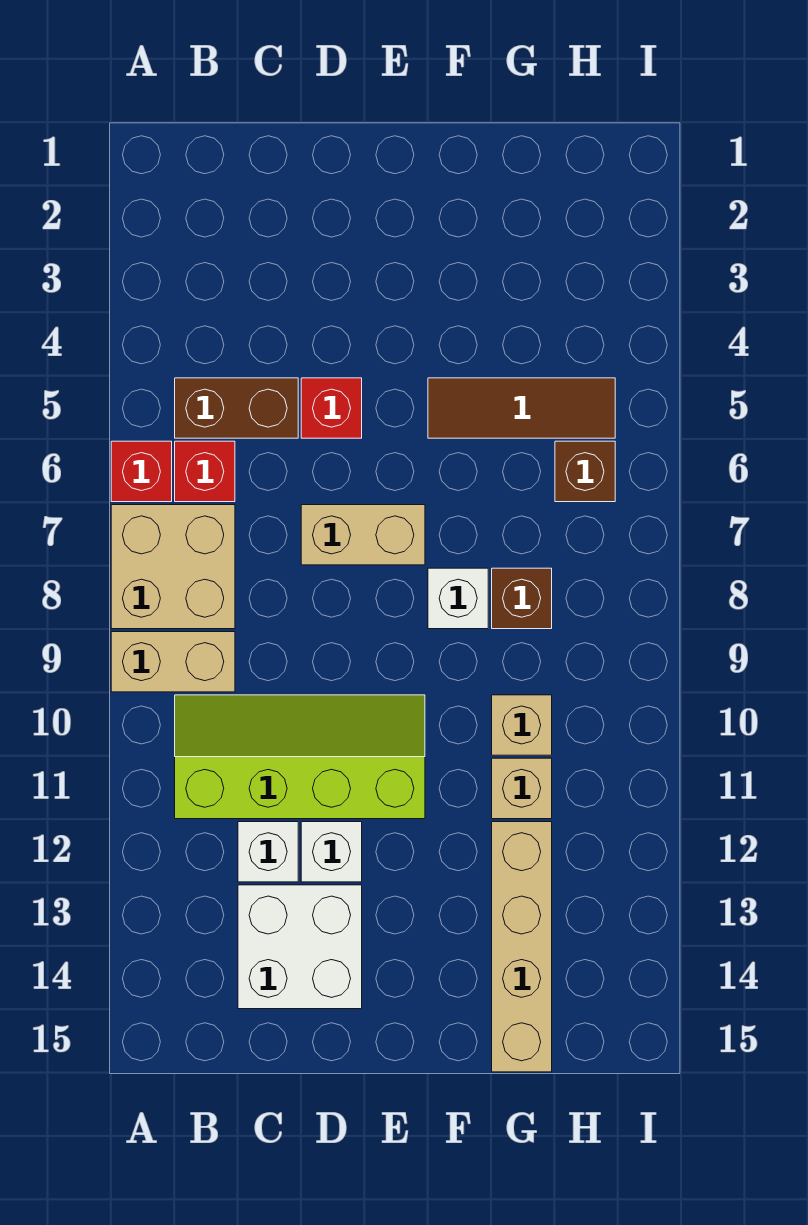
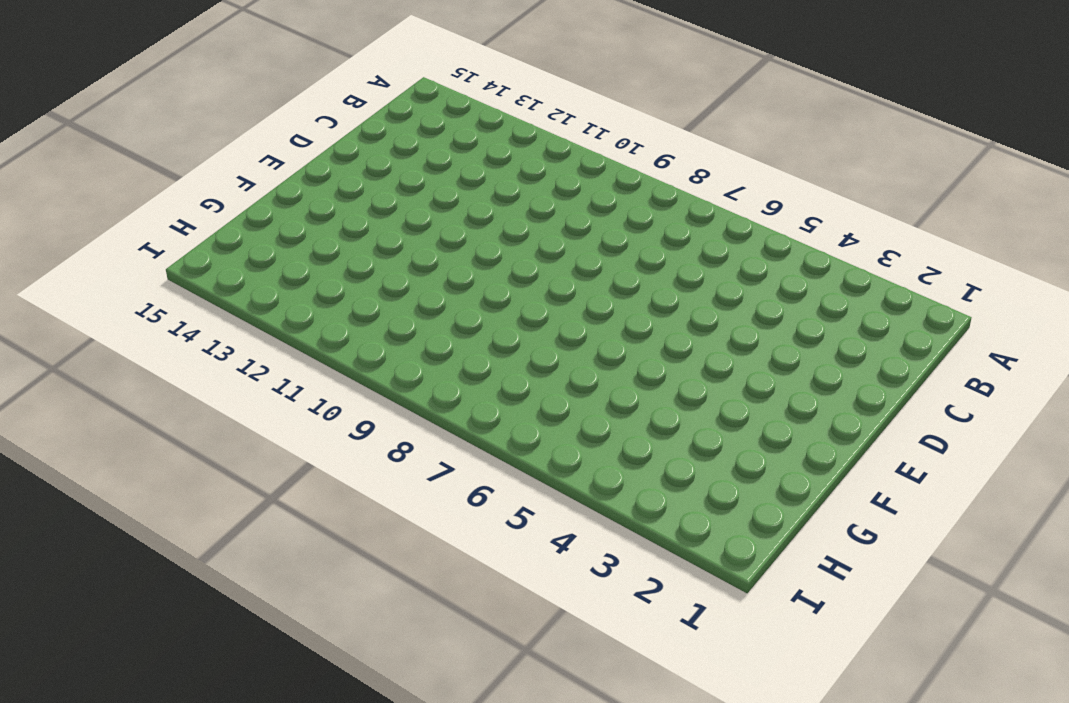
none -> red brick A6 level 1
none -> tan brick A7:B8 level 1
none -> tan brick A9:B9 level 1

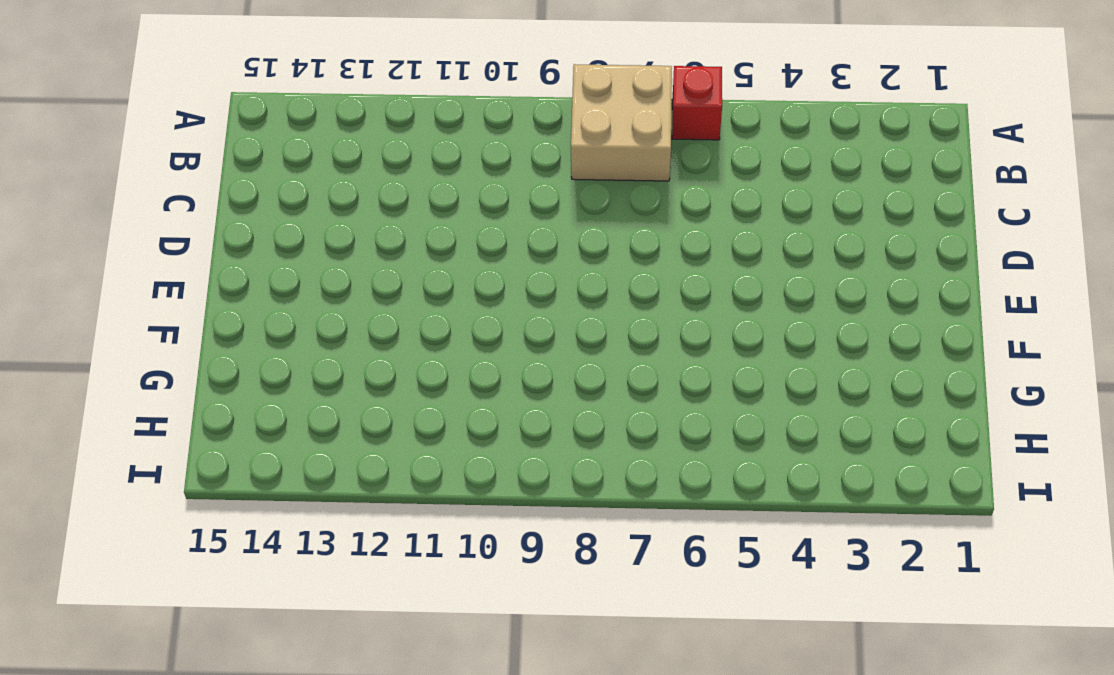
none -> tan brick A9:B9 level 1
none -> brown brick B5:C5 level 1
none -> red brick B6 level 1

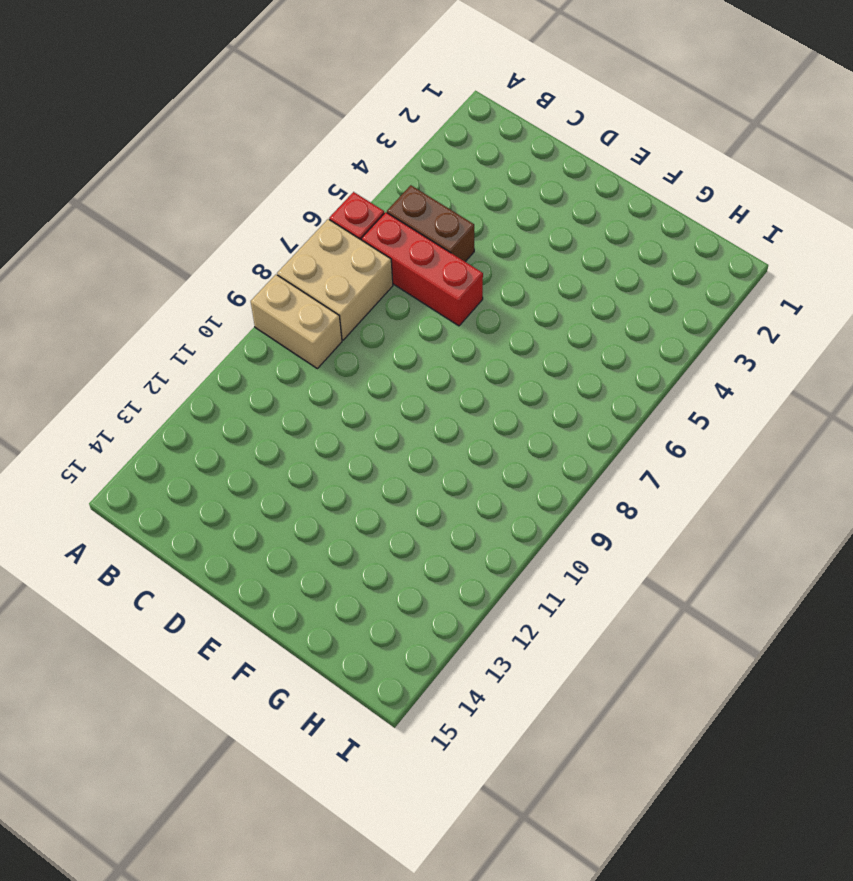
red brick B6:D6 level 1 -> red brick B6 level 1
none -> lime slope B10:E11 level 1 top 11
none -> white brick C12 level 1
none -> white brick C13:D14 level 1

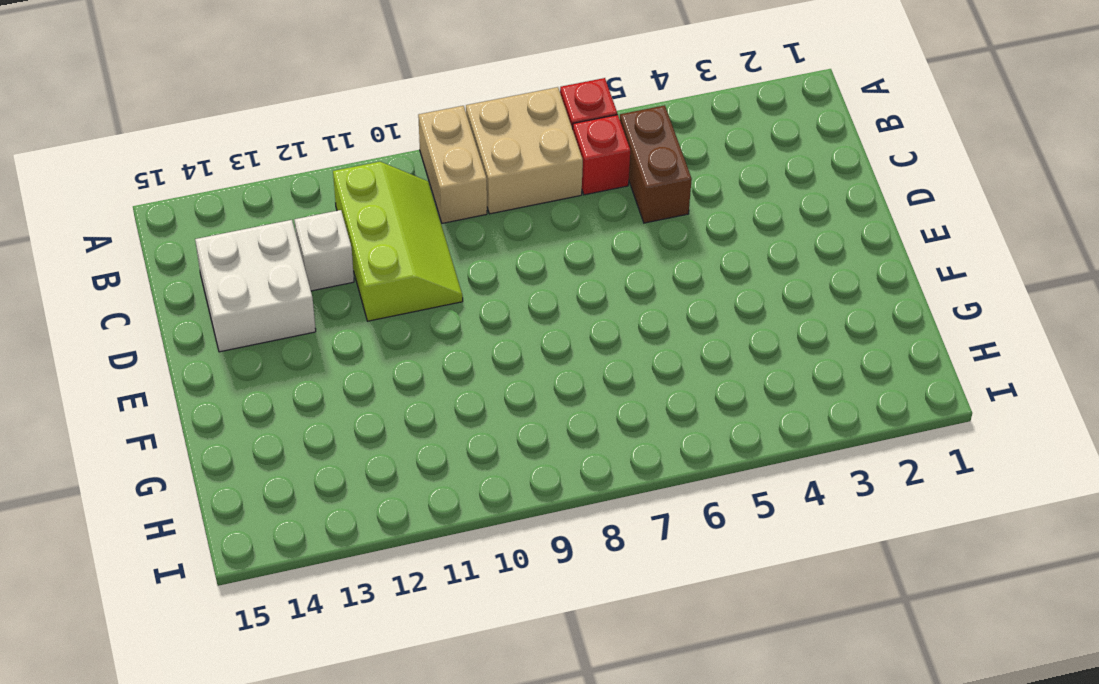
lime slope B10:D11 level 1 top 11 -> lime slope B10:E11 level 1 top 11
none -> red brick D5 level 1
none -> tan brick D7:E7 level 1
none -> white brick D12 level 1

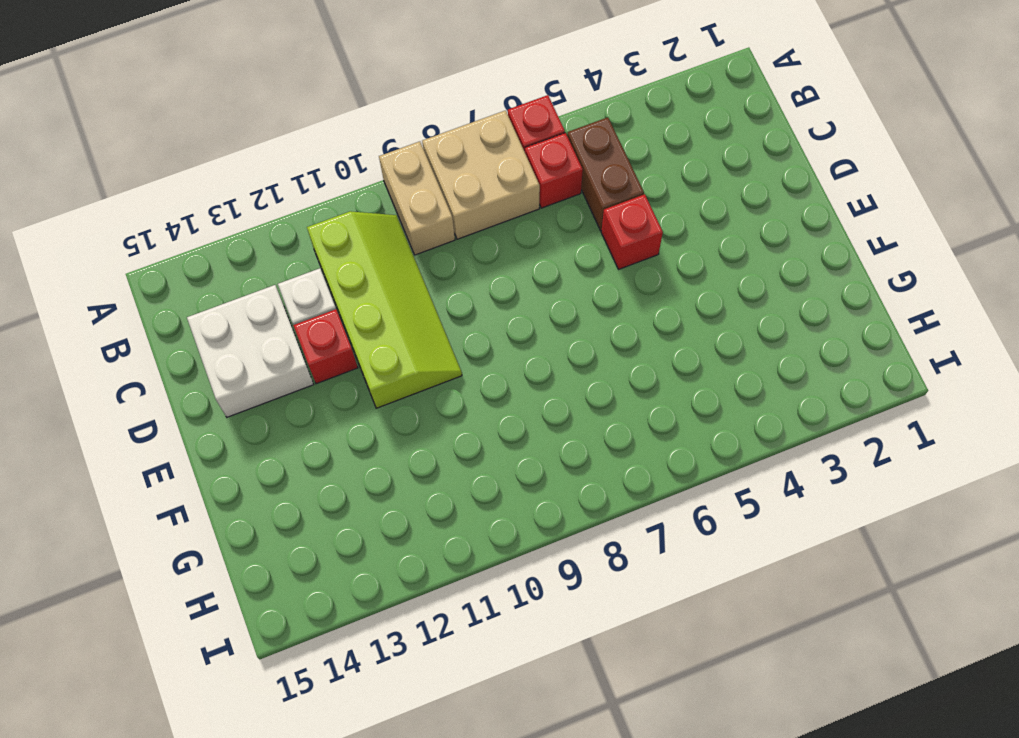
red brick D12 level 1 -> white brick D12 level 1
none -> tan brick D7:E7 level 1
none -> brown tile F5:H5 level 1
none -> white brick F8 level 1

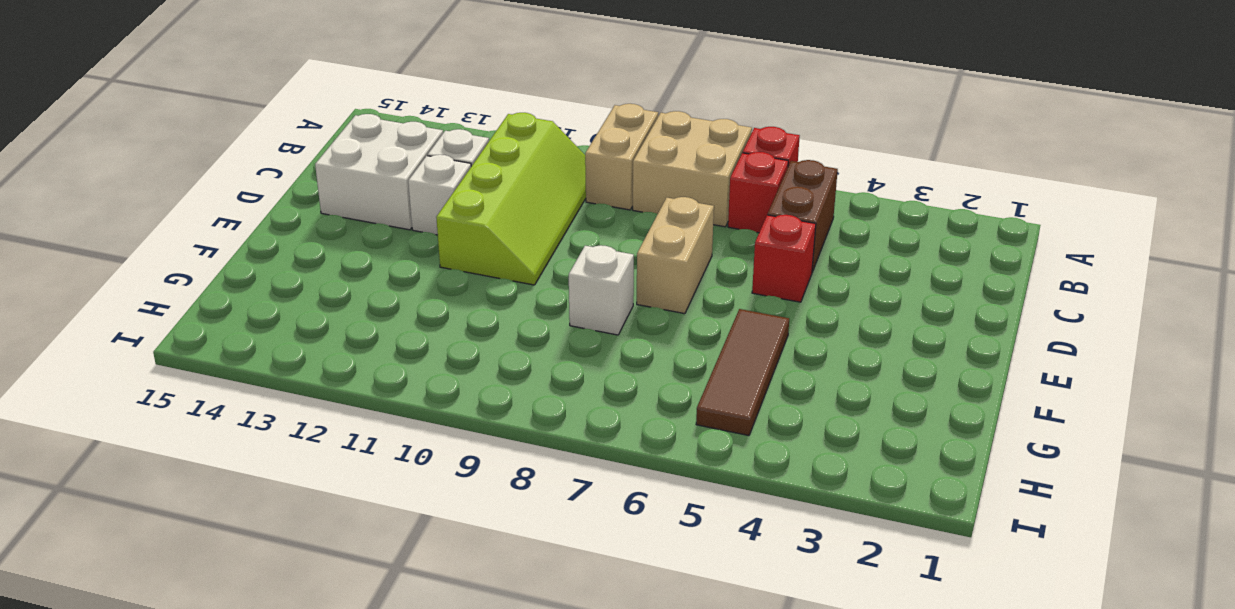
none -> brown brick G8 level 1
none -> tan brick G10 level 1
none -> tan brick G11 level 1

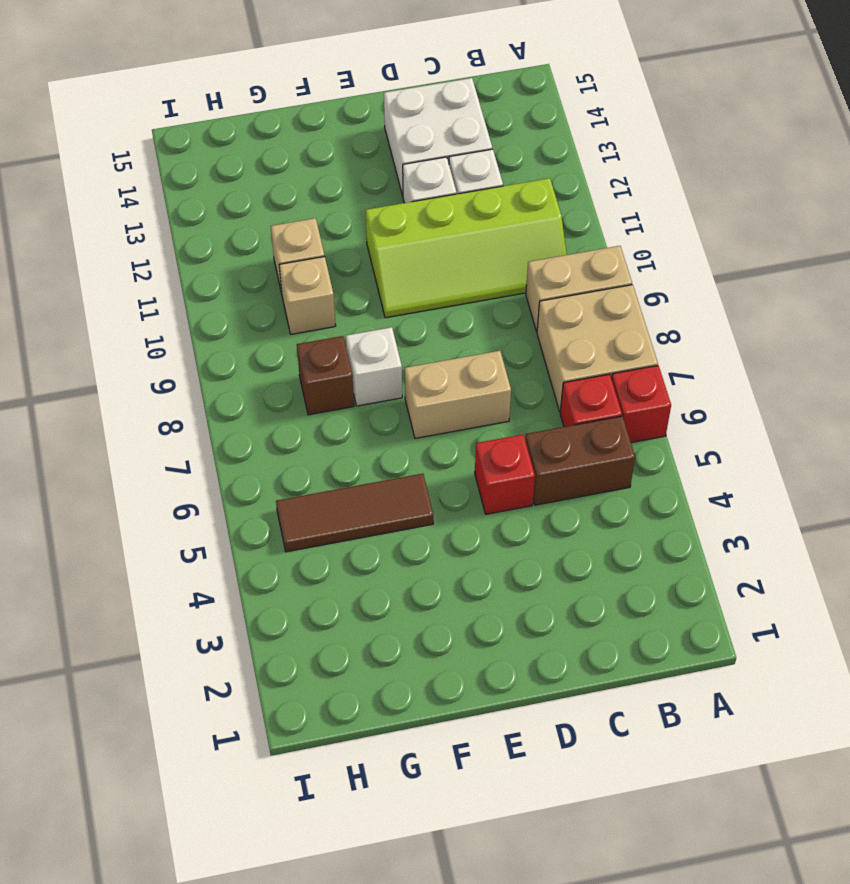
none -> tan brick G12:G15 level 1
none -> brown brick H6 level 1

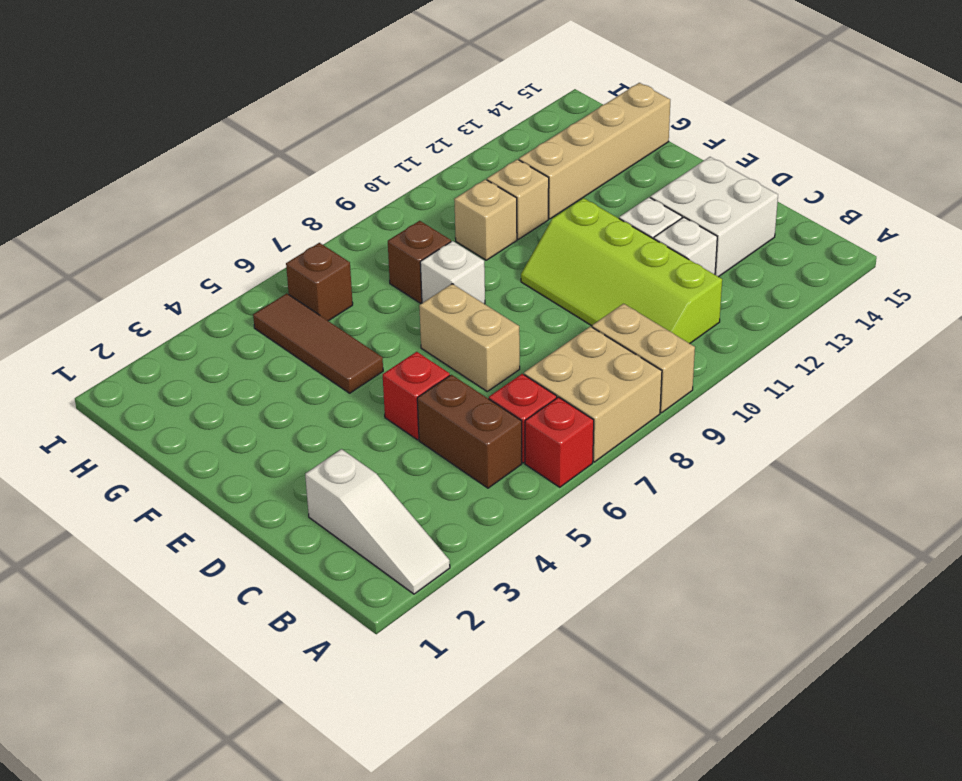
white slope A2:C2 level 1 top C -> none

